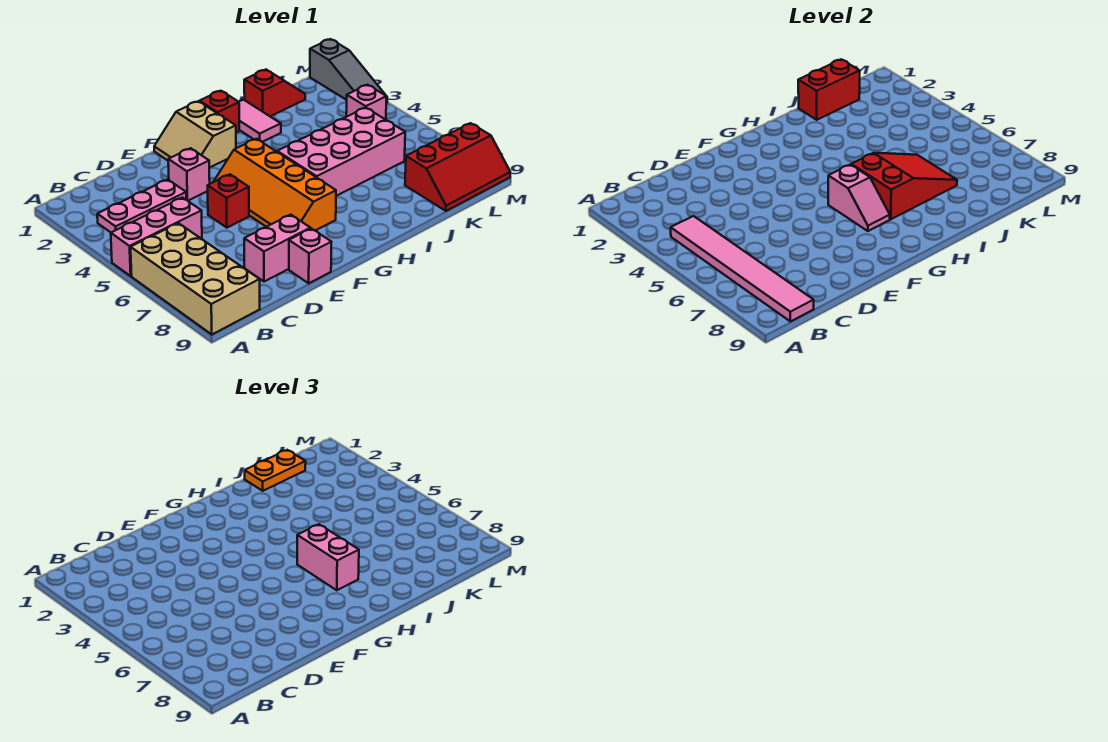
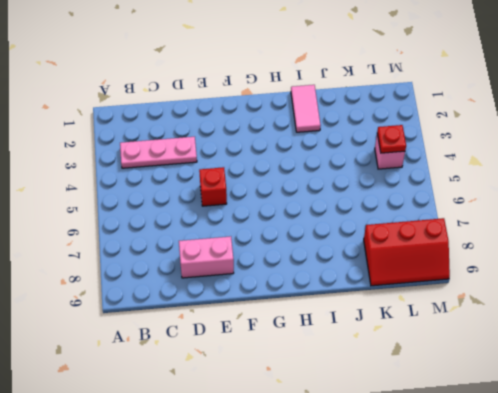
red plate L4 level 2 -> none
none -> pink brick A5:C5 level 1
none -> tan brick A6:B9 level 1
none -> pink brick E3 level 1

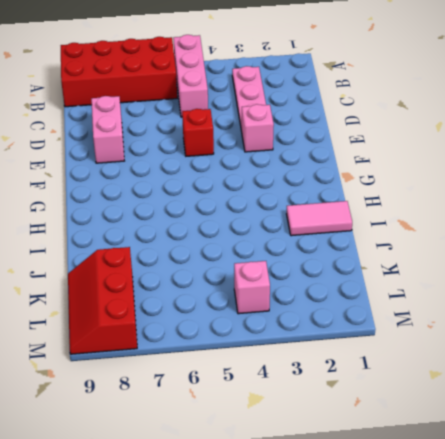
red brick A6:B9 level 1 -> tan brick A6:B9 level 1
none -> pink brick E9 level 1
none -> tan slope F1:G2 level 1 top G
none -> orange slope F4:G7 level 1 top G

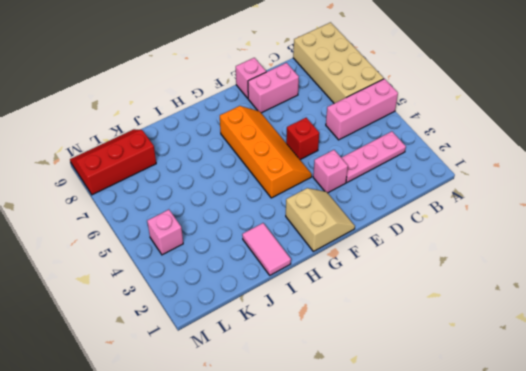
none -> red brick H1 level 1
none -> pink brick H5:K6 level 1
none -> red slope J1:K1 level 1 top J

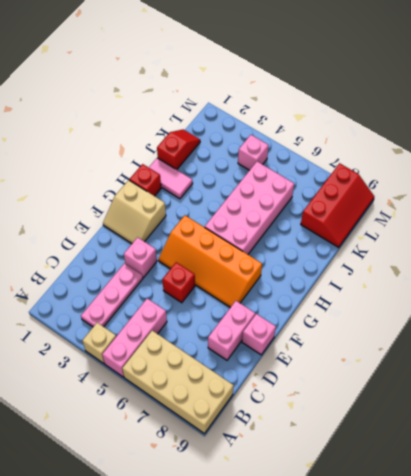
tan brick A4 level 1 -> none
none -> grey slope M1:M3 level 1 top 1
none -> pink tile B4:B9 level 2
none -> pink slope G6:G7 level 2 top 6

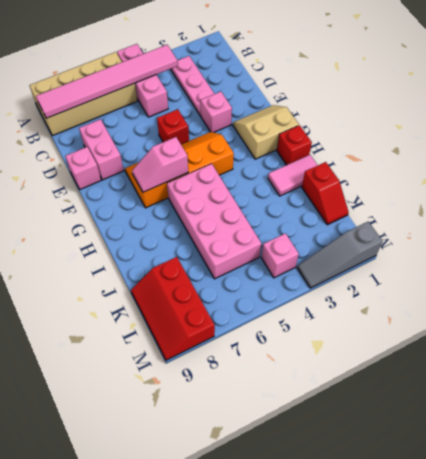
none -> red slope H6:J7 level 2 top H
none -> red brick J1:K1 level 2
none -> pink brick H6:H7 level 3

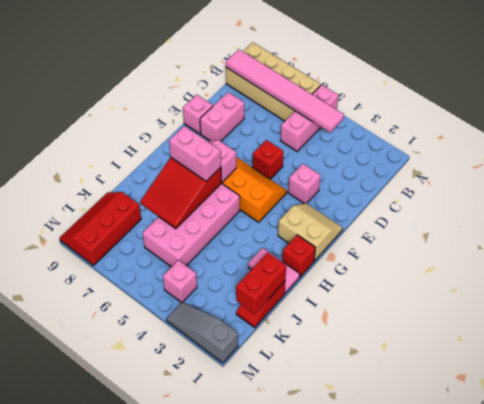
none -> pink plate B3:D3 level 1
none -> orange plate J1:K1 level 3

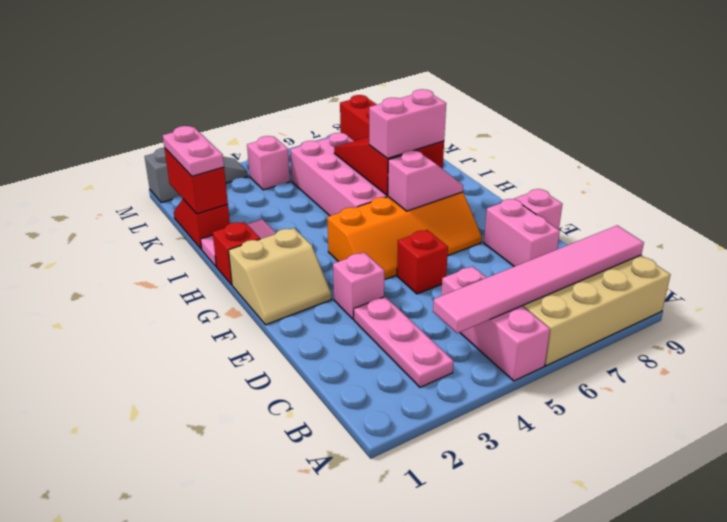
pink plate J1:K1 level 3 -> orange plate J1:K1 level 3

